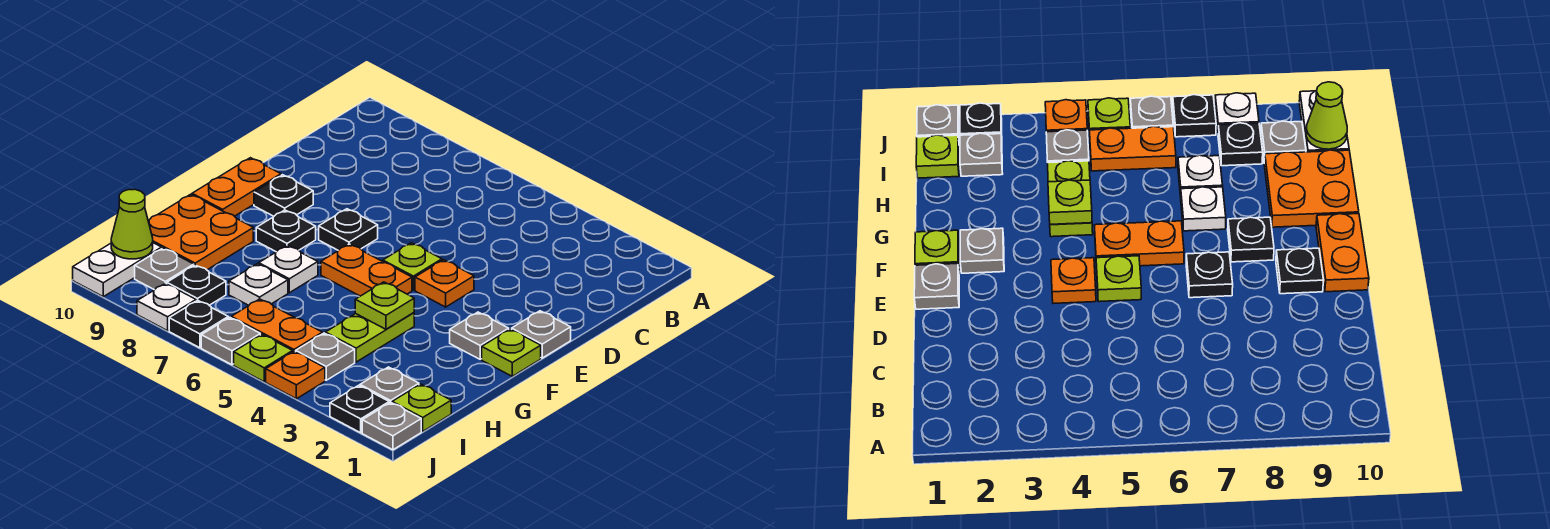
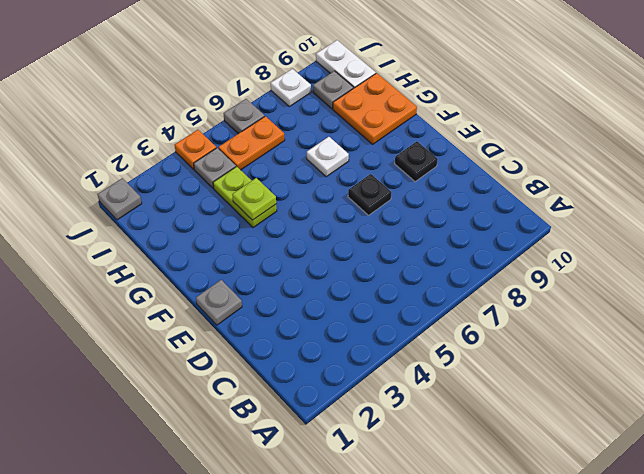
none -> orange plate E4 level 1
none -> lime plate E5 level 1
none -> orange plate E10:F10 level 1
none -> lime plate F1 level 1

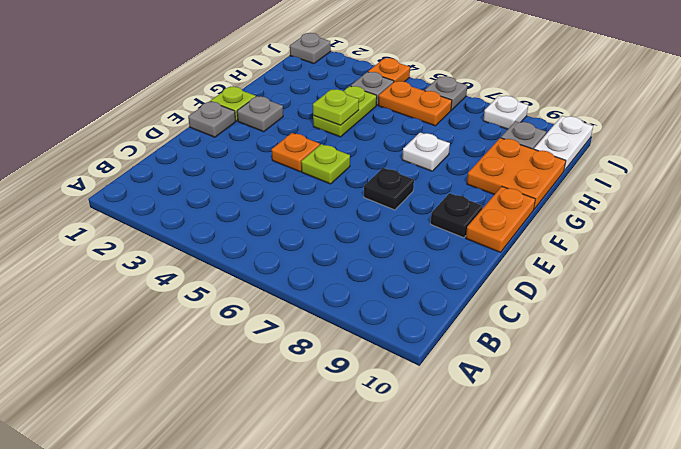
none -> orange plate F5:F6 level 1
none -> black plate F8 level 1
none -> white plate H7 level 1
none -> lime plate I1 level 1

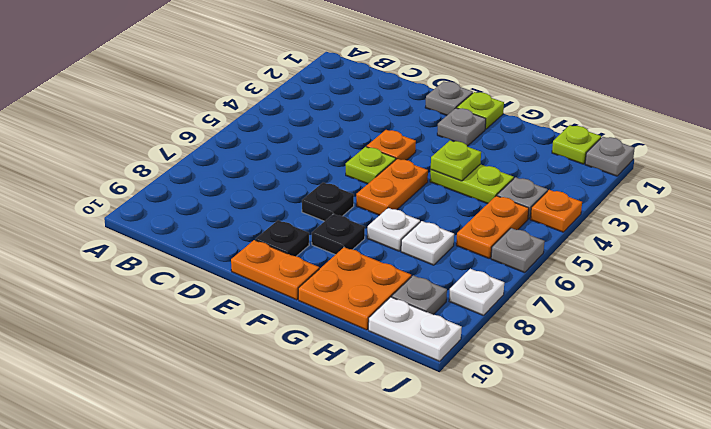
none -> grey plate I2 level 1
none -> black plate I8 level 1
none -> black plate J2 level 1
none -> lime plate J5 level 1

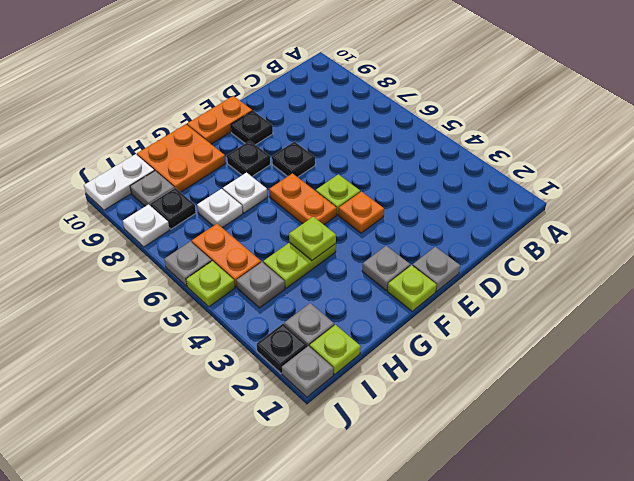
none -> orange plate J4 level 1
none -> black plate J7 level 1
none -> lime cone I10 level 2

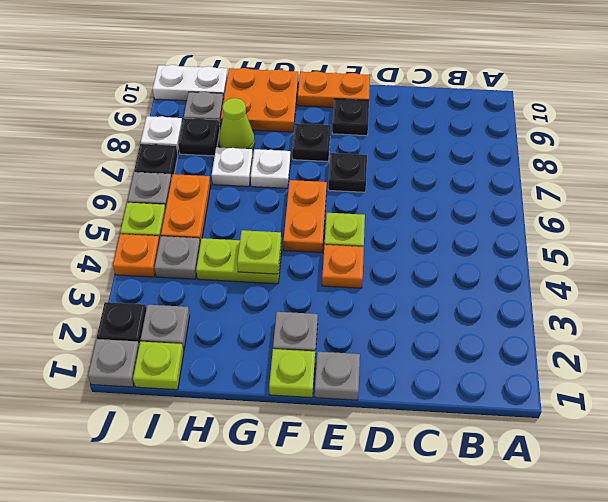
lime cone H8 level 1 -> lime cone I10 level 2

